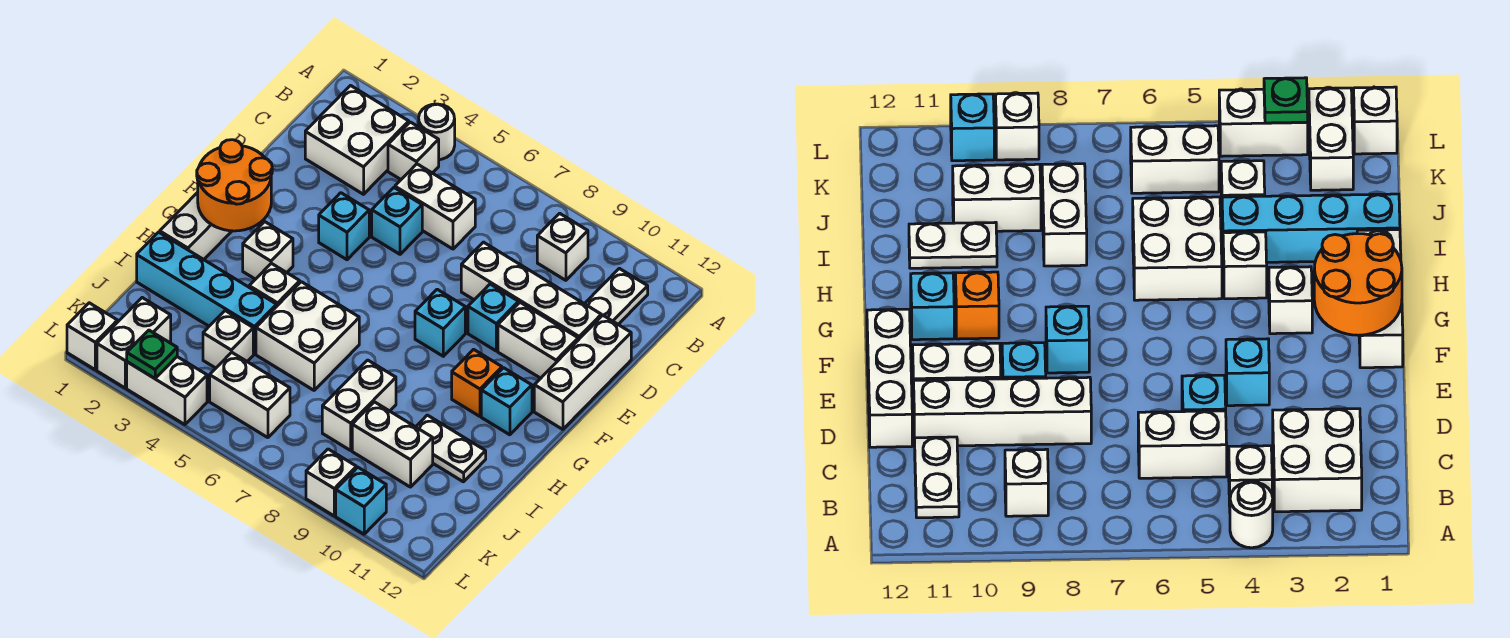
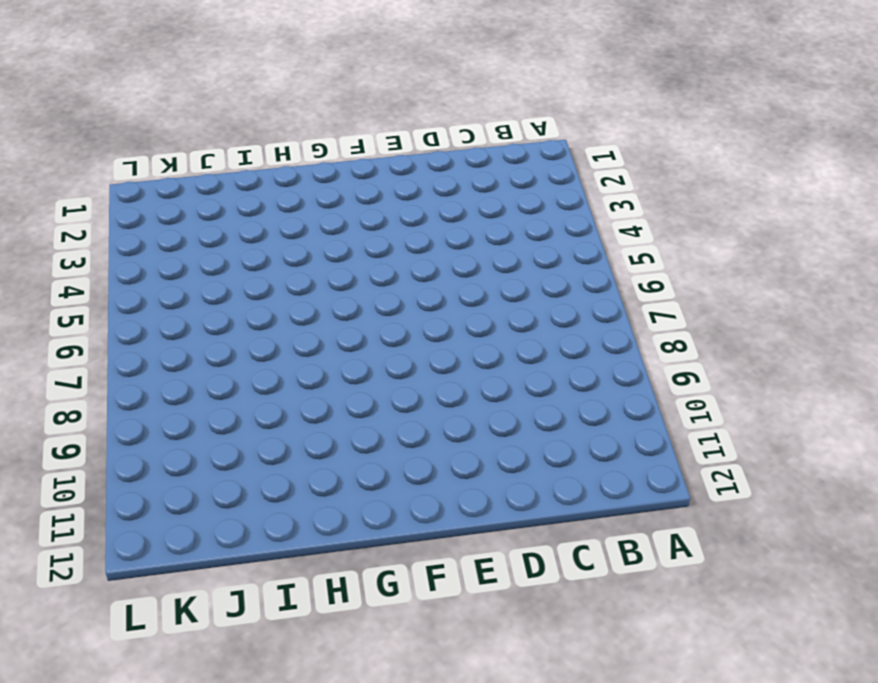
none -> white round brick A4 level 1
none -> white brick B2:C3 level 1
none -> white brick B4 level 1
none -> white brick B9 level 1

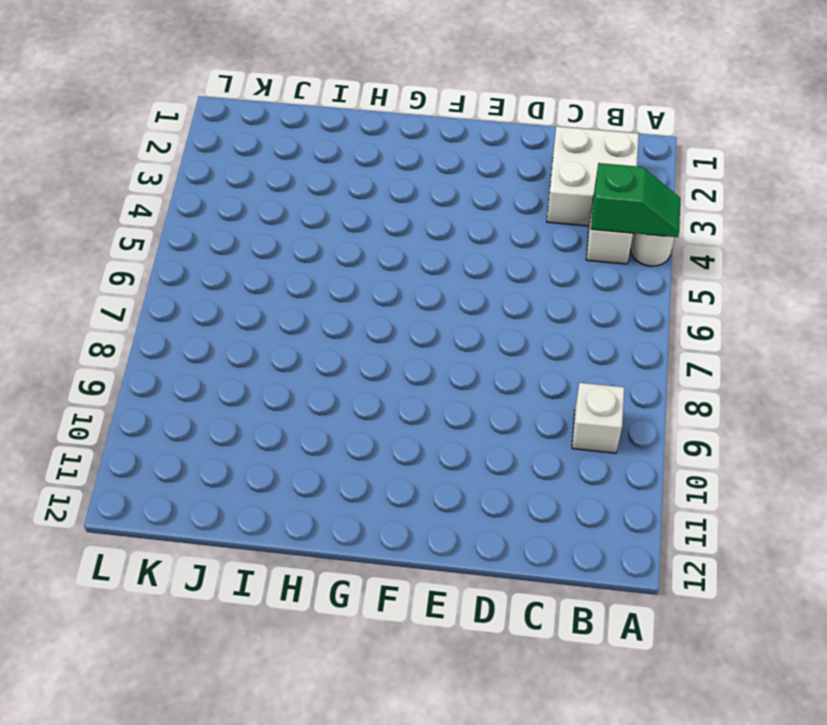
green slope A4:B4 level 2 top B -> none
none -> white plate B11:C11 level 1
none -> white brick C5:C6 level 1
none -> cyan brick D5 level 1
none -> white brick D8:D11 level 1

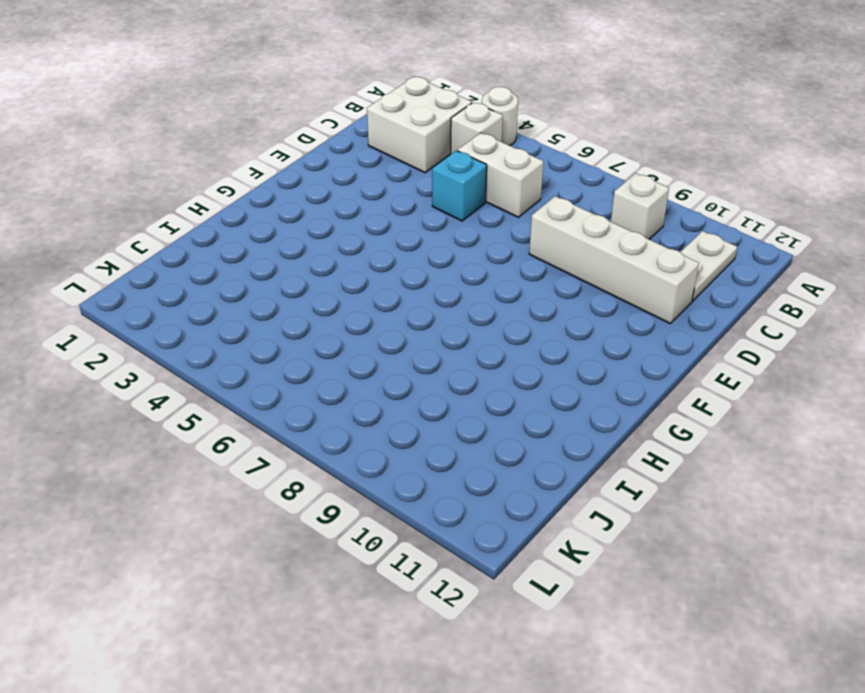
none -> white brick D12:F12 level 1
none -> cyan brick E4 level 1
none -> cyan brick E9 level 1
none -> white brick E10:E11 level 1

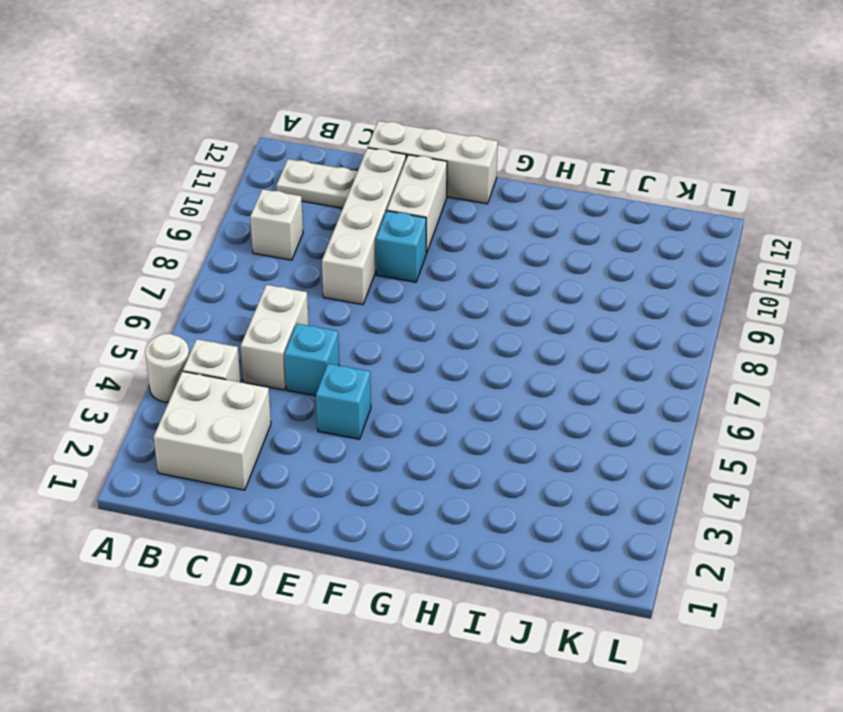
none -> white brick F1:H1 level 1
none -> cyan brick F8 level 1
none -> white brick G3 level 1
none -> orange brick G10 level 1

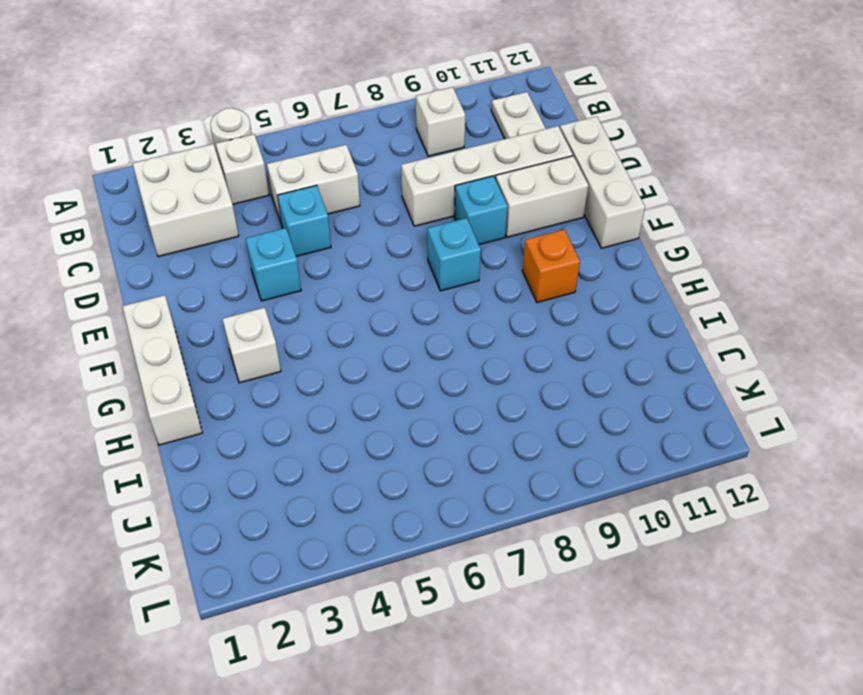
none -> cyan brick G11 level 1
none -> white brick H4 level 1
none -> white brick H5:I6 level 1
none -> cyan brick I1:I4 level 1

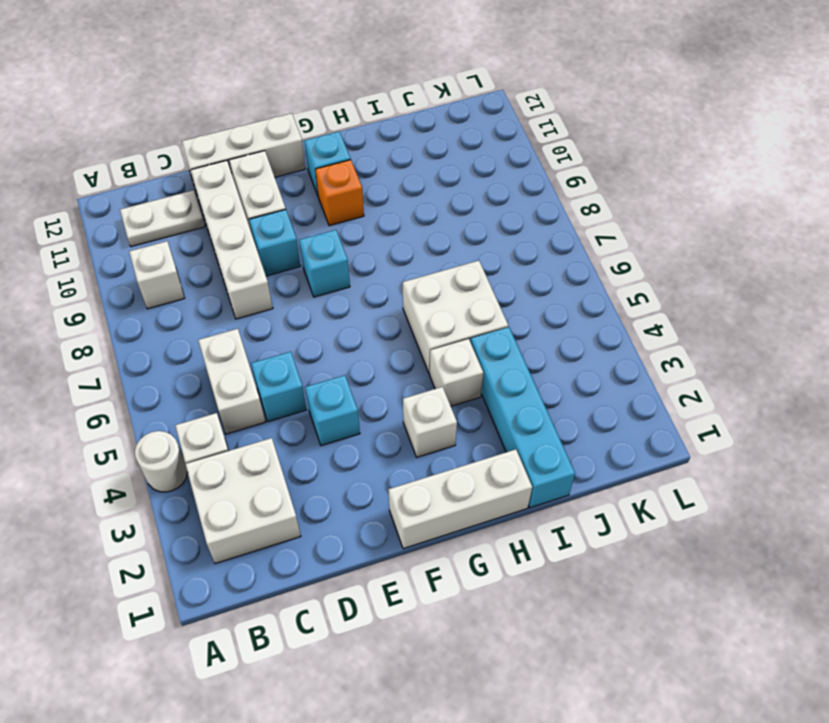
none -> white brick I8:J8 level 1
none -> white plate I10:I11 level 1
none -> white brick J4 level 1
none -> white brick J9:J10 level 1

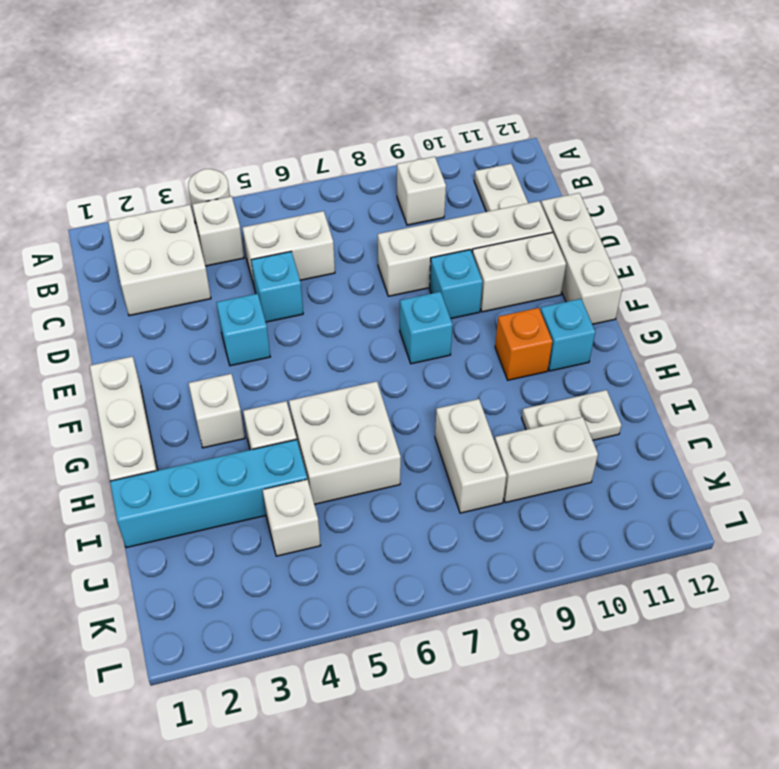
none -> white brick K2:L2 level 1
none -> white brick K5:K6 level 1
none -> white brick L1 level 1
none -> white brick L3:L4 level 1

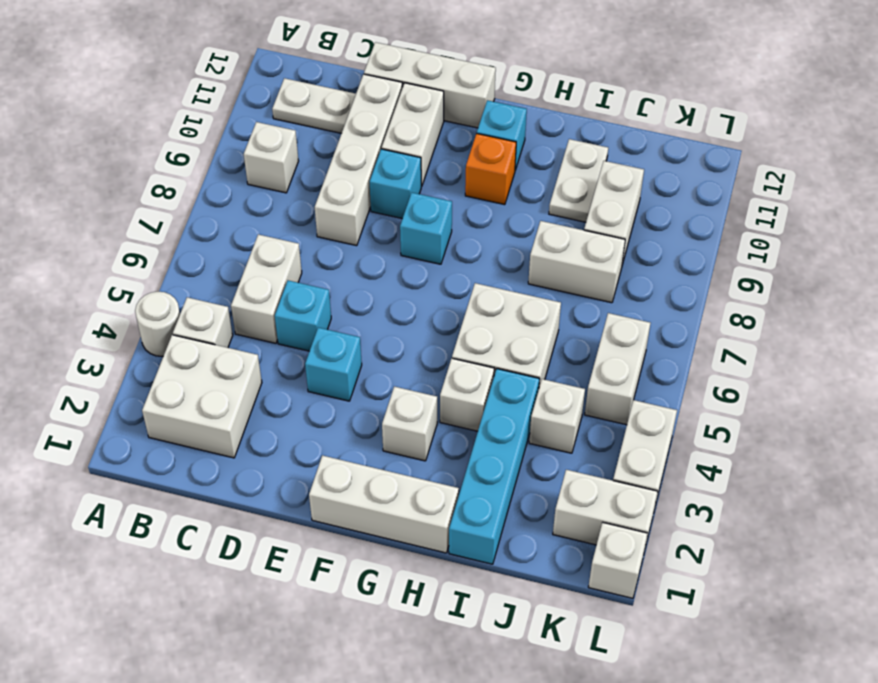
none -> white brick L9 level 1
none -> cyan brick L10 level 1
none -> orange round brick F1:G2 level 2
none -> green plate L3 level 2

